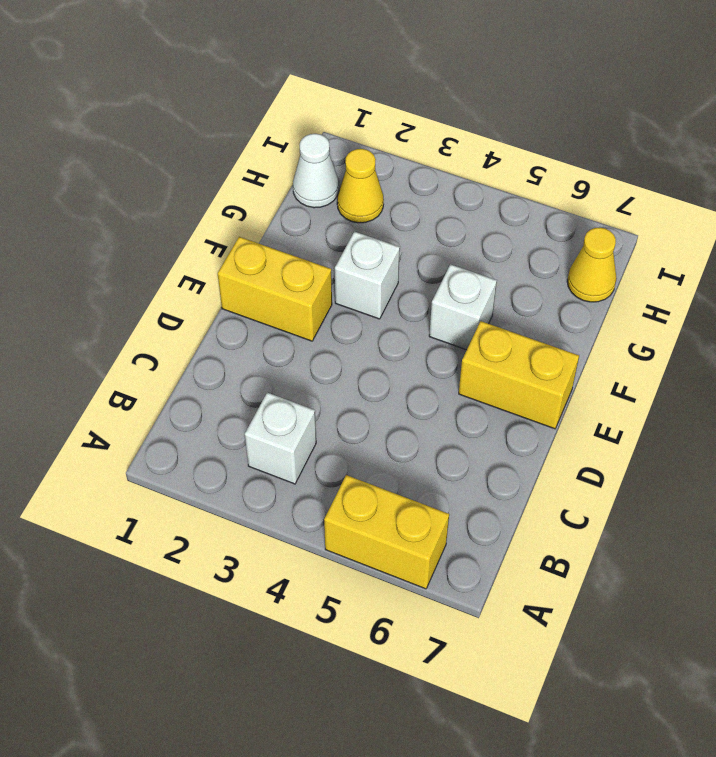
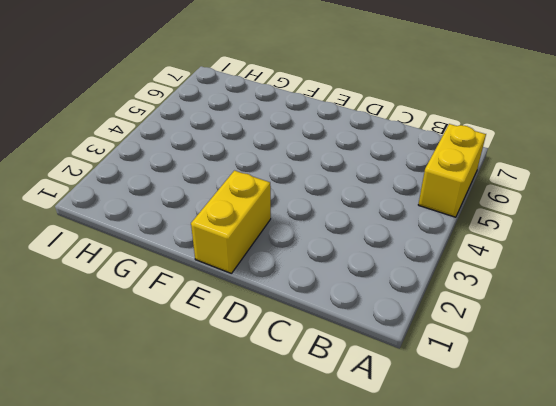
none -> white brick B3 level 1
none -> yellow brick E6:E7 level 1

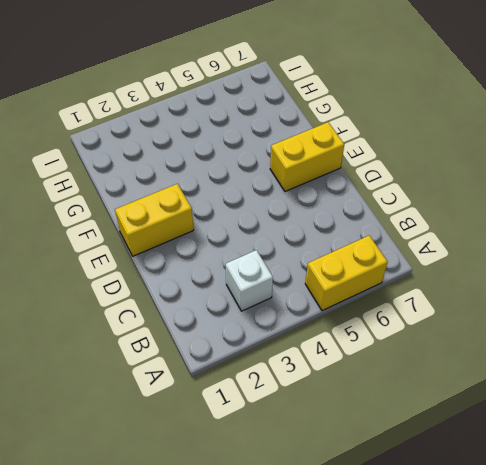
none -> white brick F3 level 1
none -> white brick F5 level 1

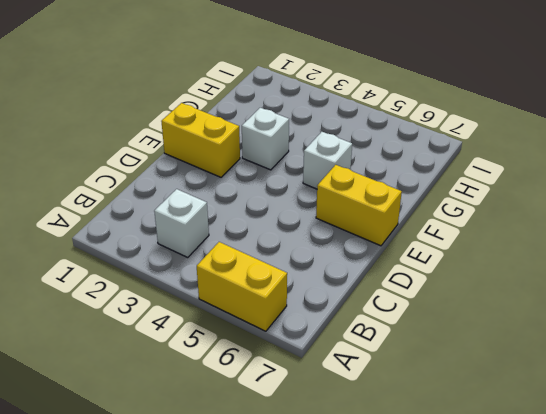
none -> white cone H1 level 1
none -> yellow cone H2 level 1

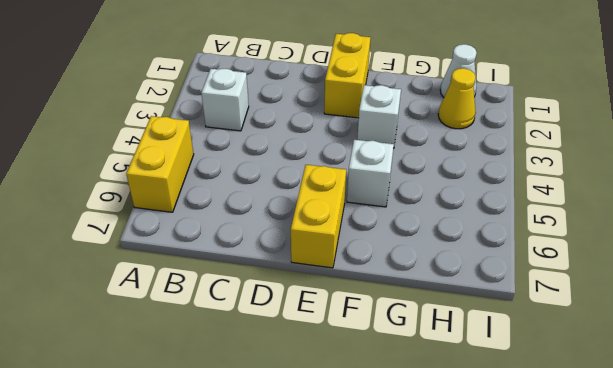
none -> yellow cone H7 level 1

